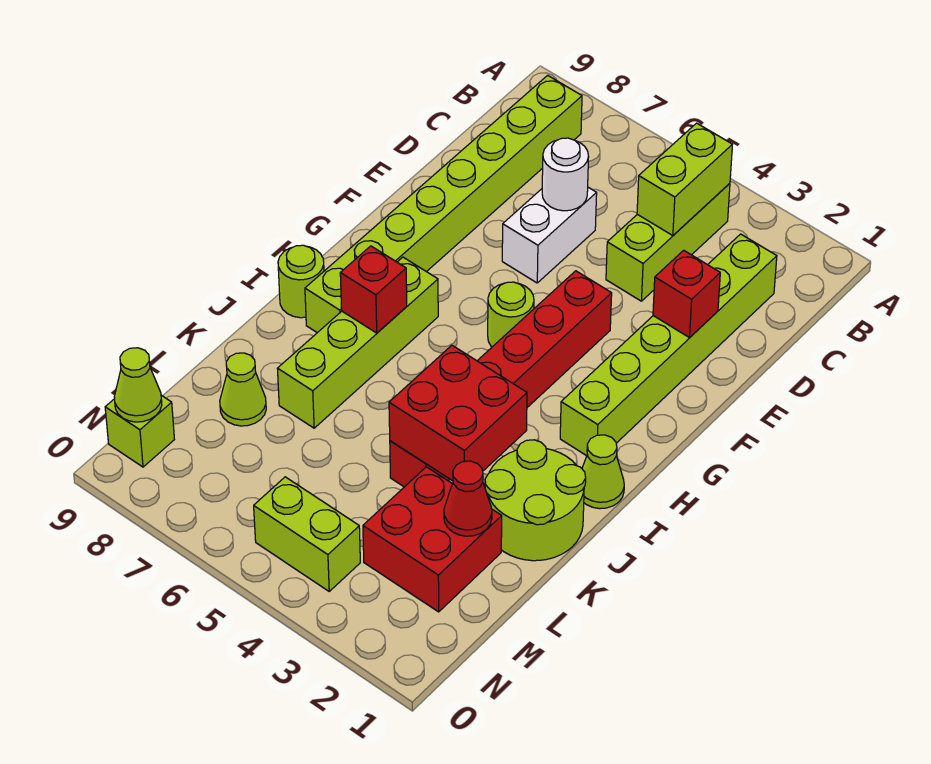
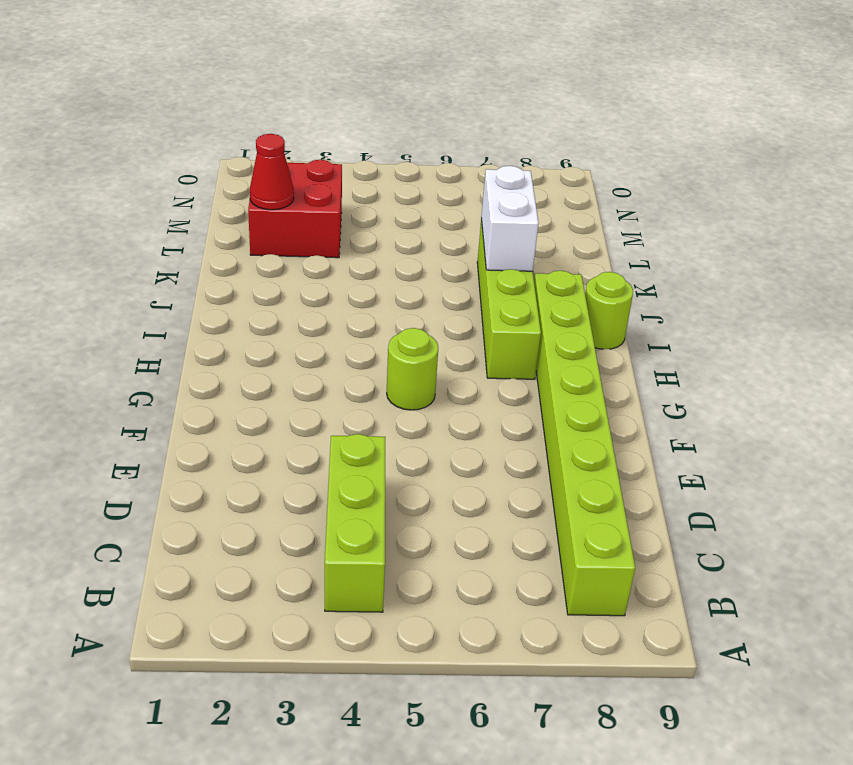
white brick J7:K7 level 2 -> white brick D6:E6 level 1
none -> lime brick C2:H2 level 1
none -> red brick F4:K4 level 1
none -> lime cone I1 level 1

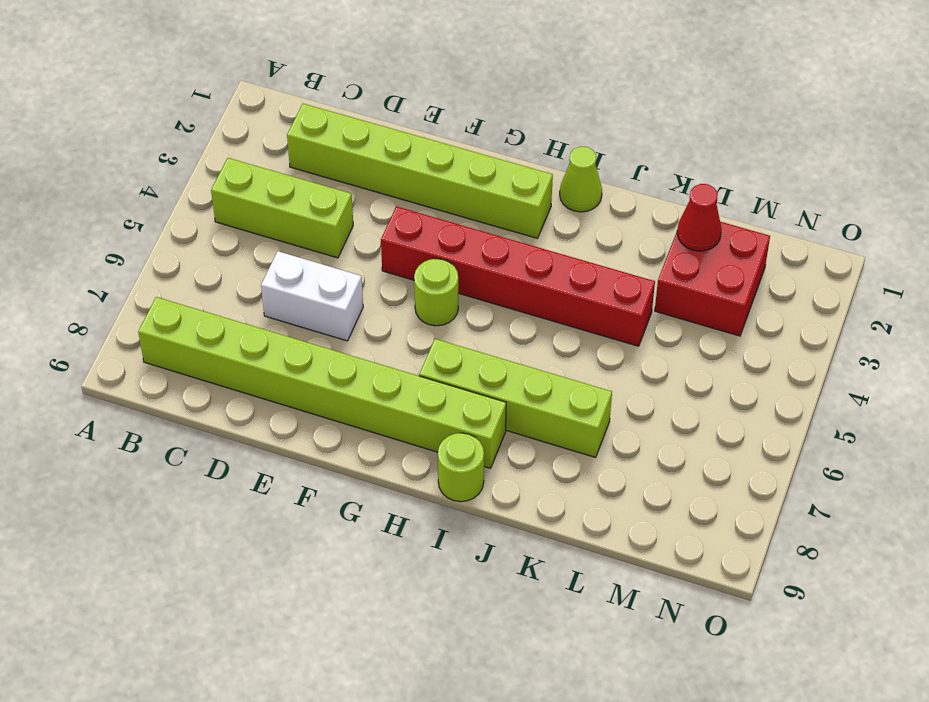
none -> lime round brick J1:K2 level 1
none -> lime cone L8 level 1
none -> lime brick N4:N5 level 1

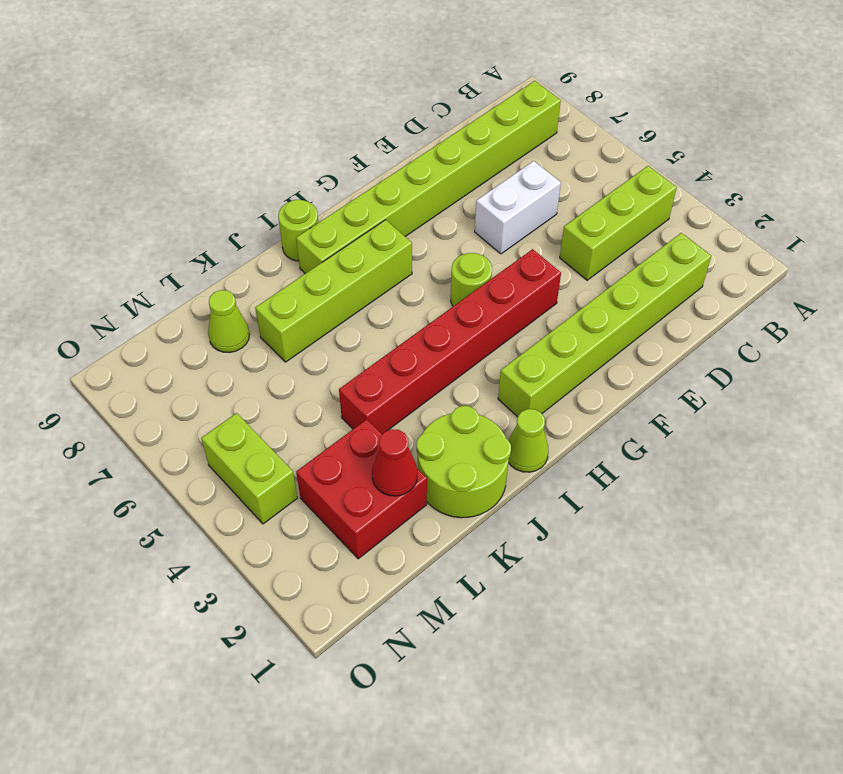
none -> lime brick N9 level 1
none -> lime brick B4:C4 level 2
none -> white round brick D6 level 2

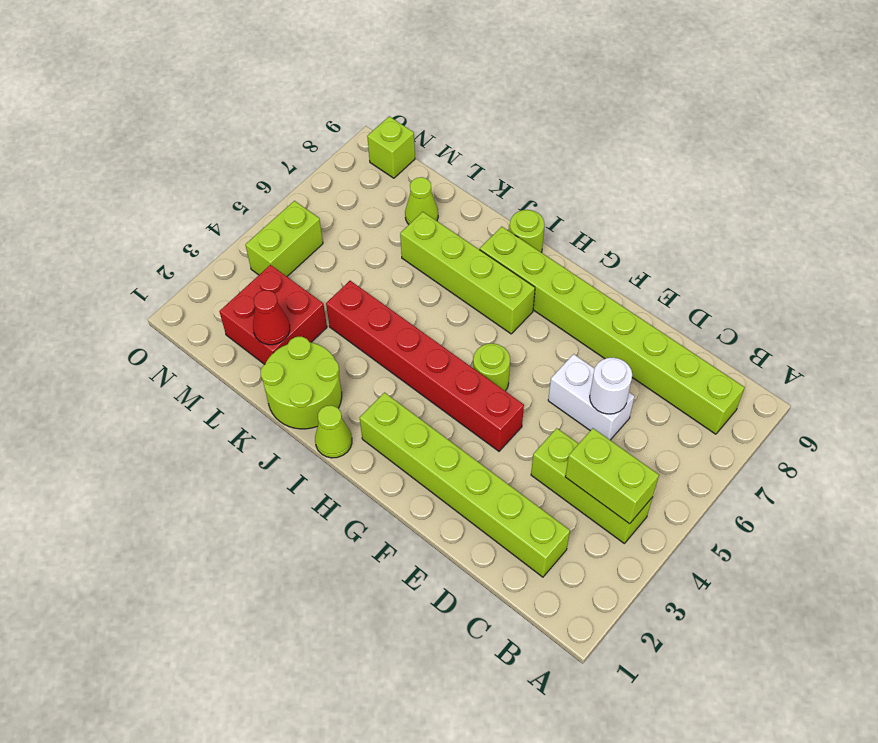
none -> red brick E2 level 2
none -> red brick I7 level 2
none -> red brick J3:K4 level 2

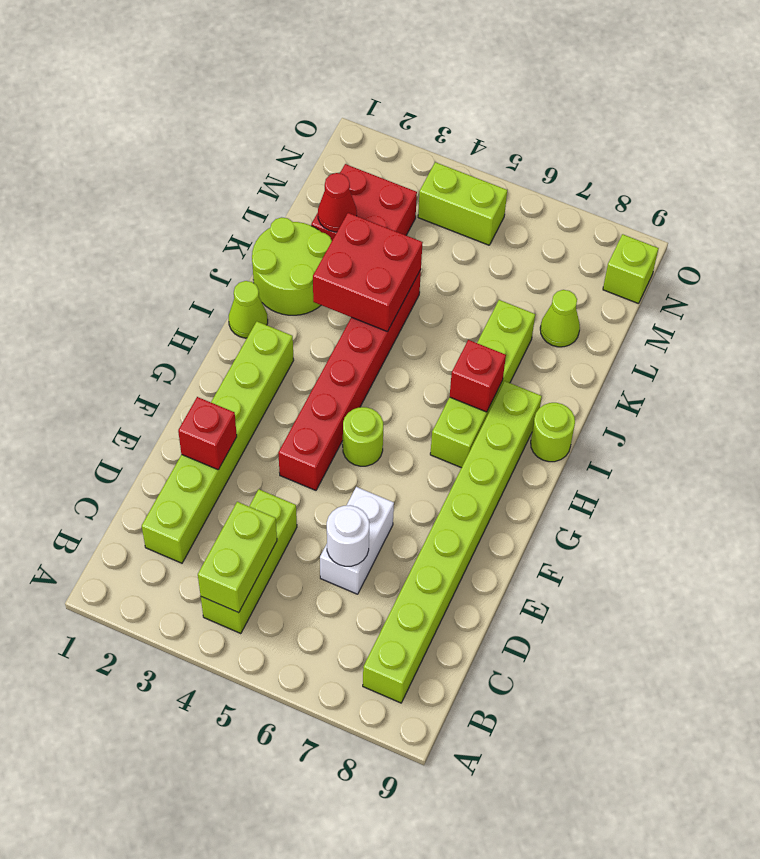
none -> lime cone N9 level 2

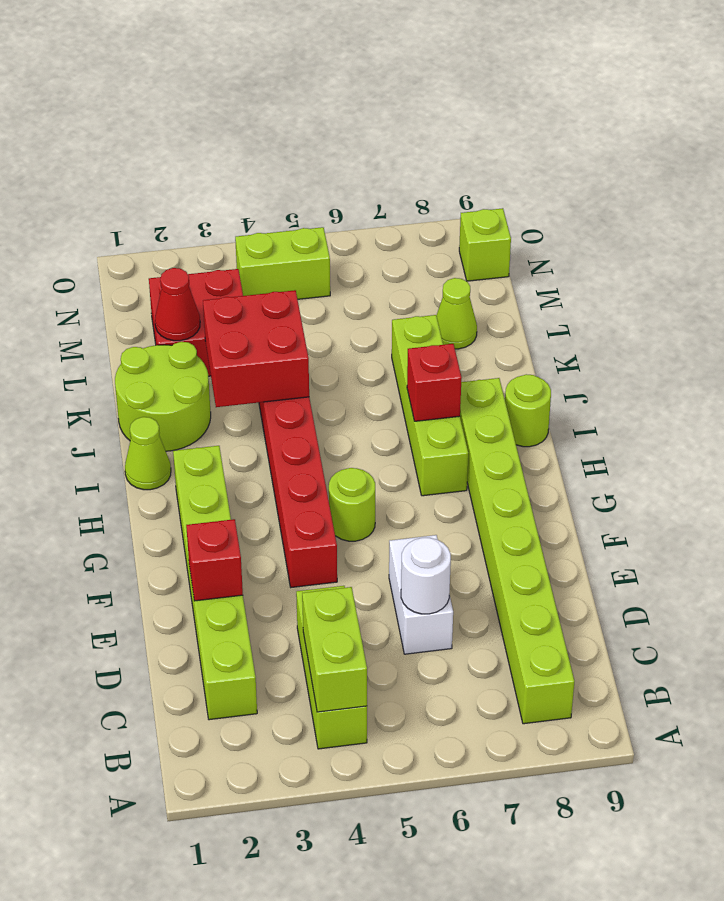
none -> lime cone N9 level 2

